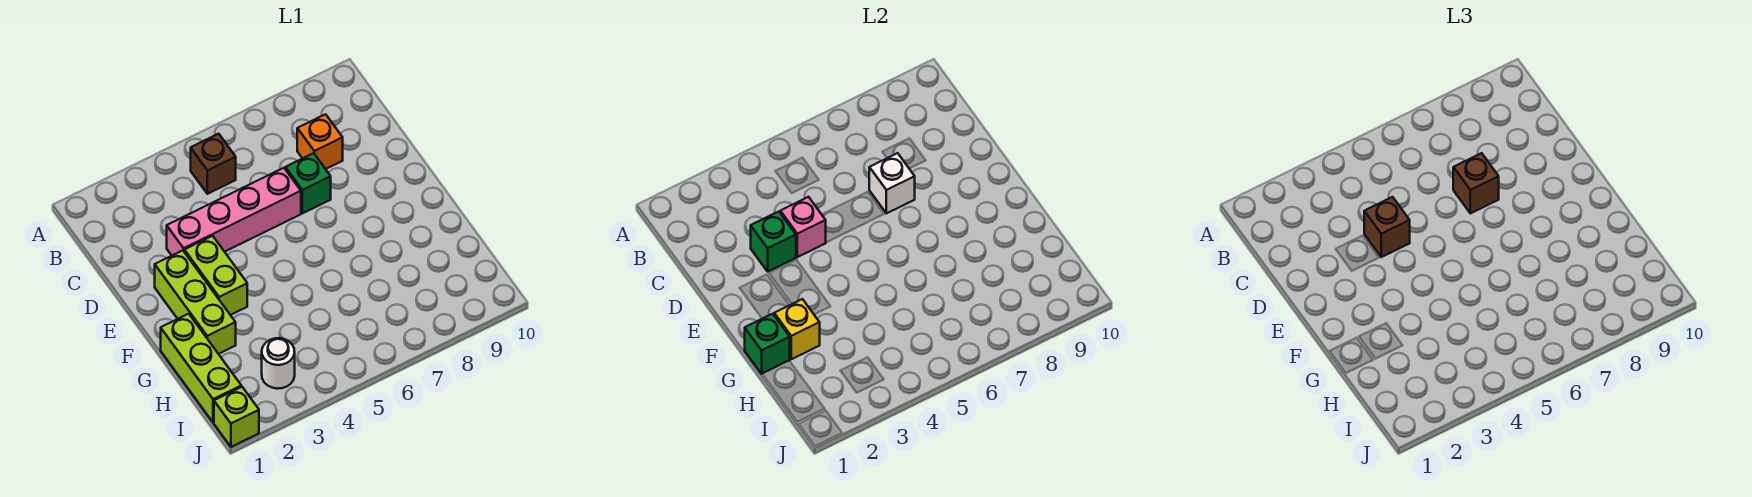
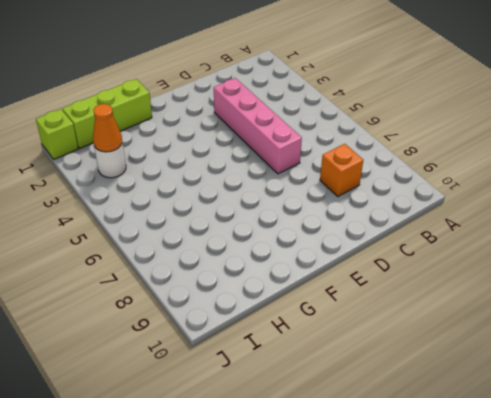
orange cone I3 level 2 -> none
none -> brown brick B5 level 1
none -> green brick D7 level 1
none -> lime brick E2:G2 level 1

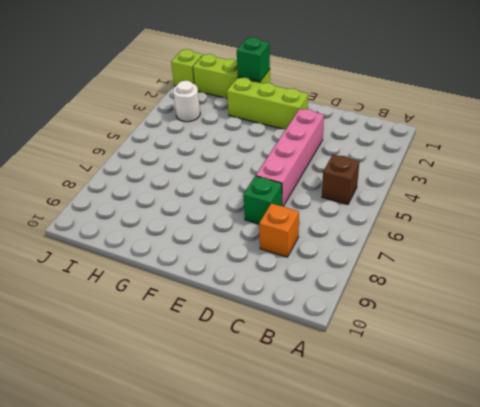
none -> lime brick E3:F3 level 1
none -> green brick D3 level 2
none -> pink brick D4 level 2

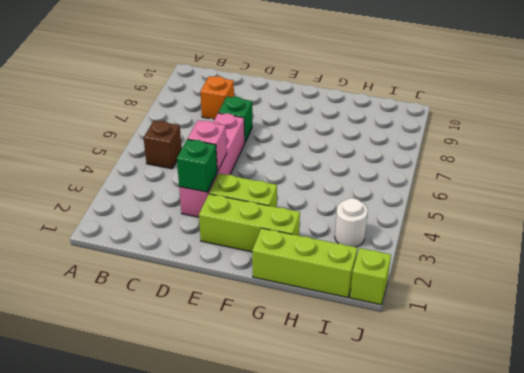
none -> white brick D7 level 2
none -> green brick G1 level 2
none -> yellow brick G2 level 2

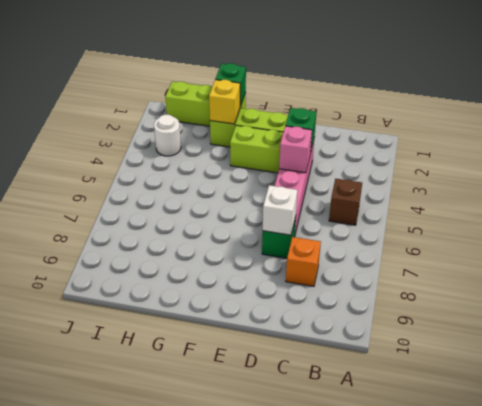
none -> lime brick J1 level 1
none -> brown brick D4 level 3
none -> brown brick D7 level 3

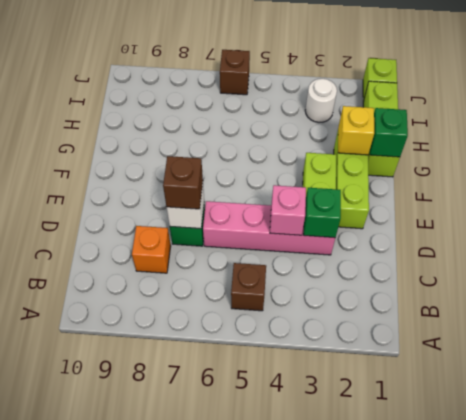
brown brick J6 level 1 -> brown brick D4 level 3

